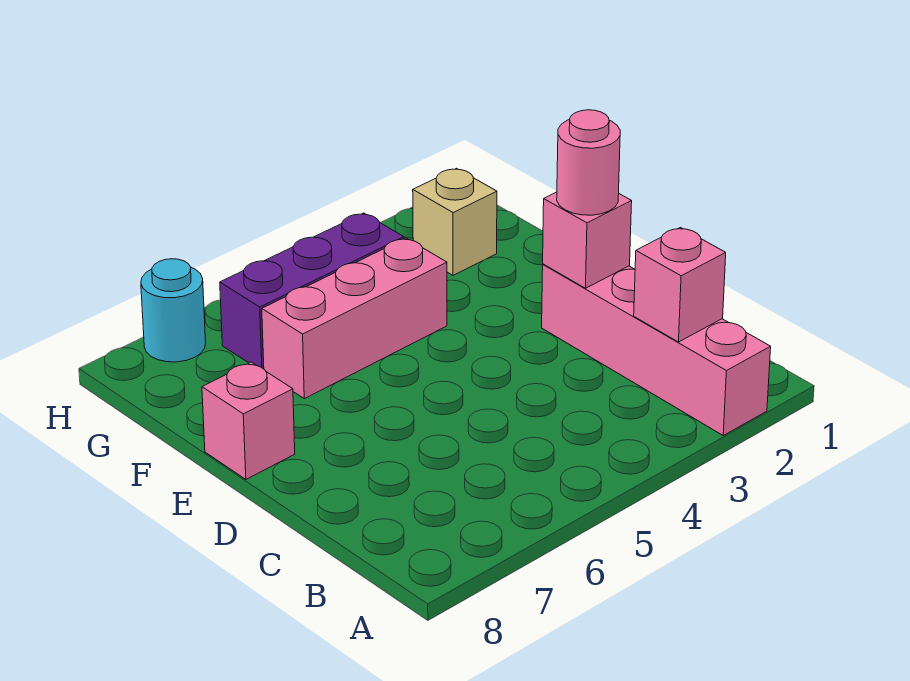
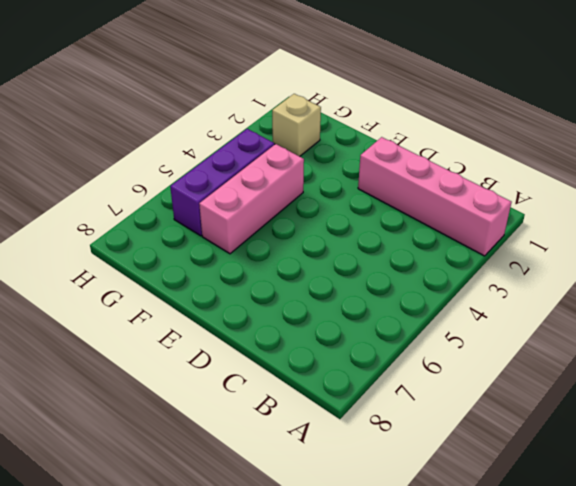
none -> pink brick E8 level 1
none -> cyan round brick H7 level 1

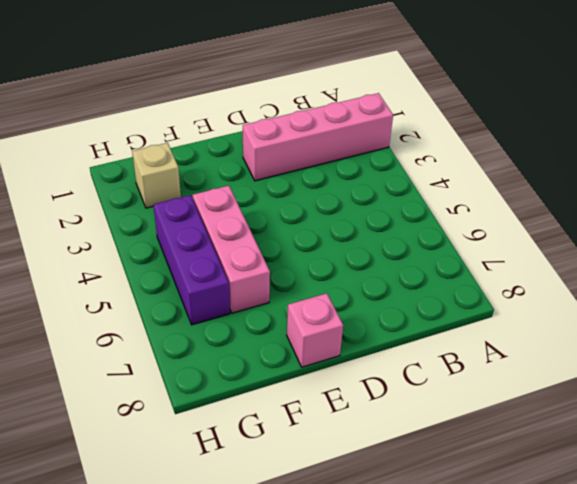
none -> cyan round brick H7 level 1
none -> pink brick B2 level 2

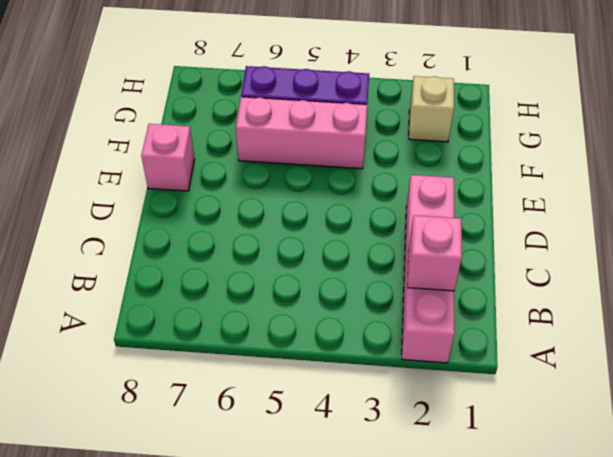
none -> cyan round brick H7 level 1
none -> pink brick D2 level 2

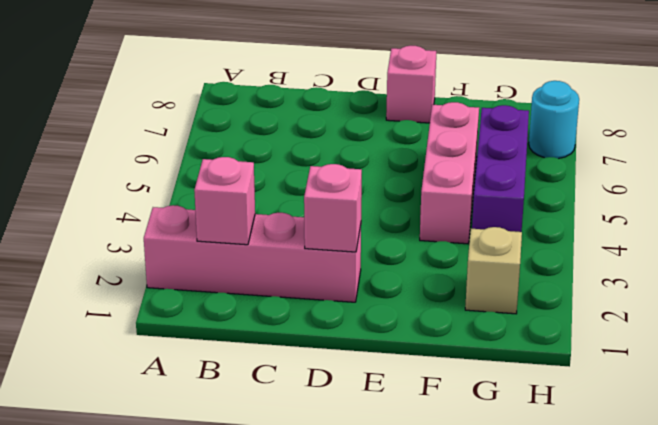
none -> pink round brick D2 level 3

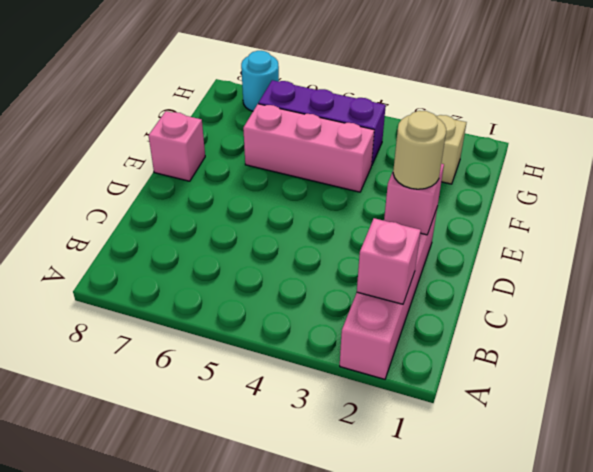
tan round brick D2 level 3 -> pink round brick D2 level 3

